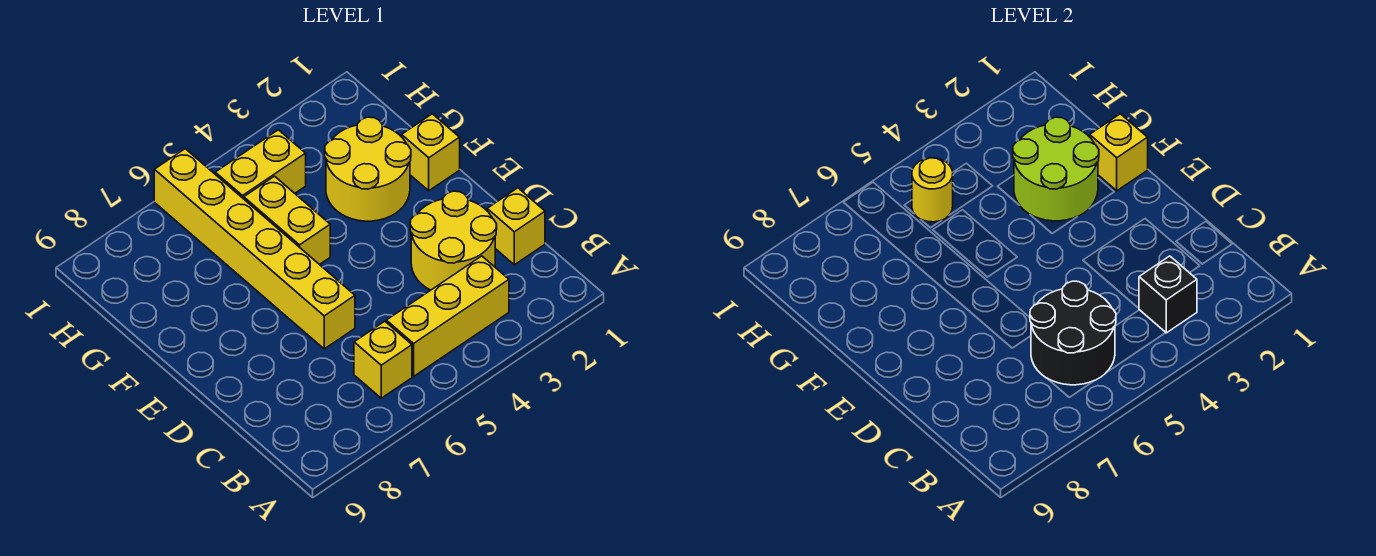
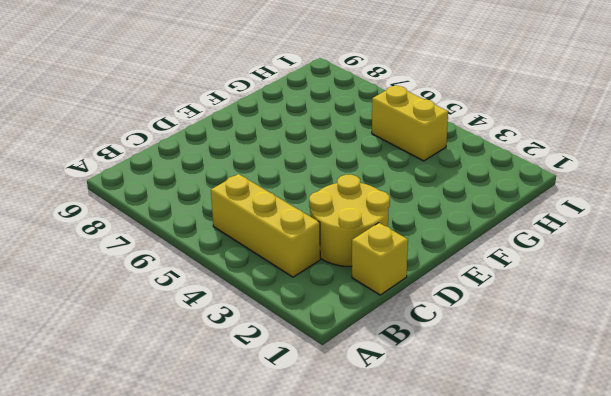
none -> yellow brick B6 level 1
none -> yellow brick D6:I6 level 1
none -> yellow brick F1 level 1

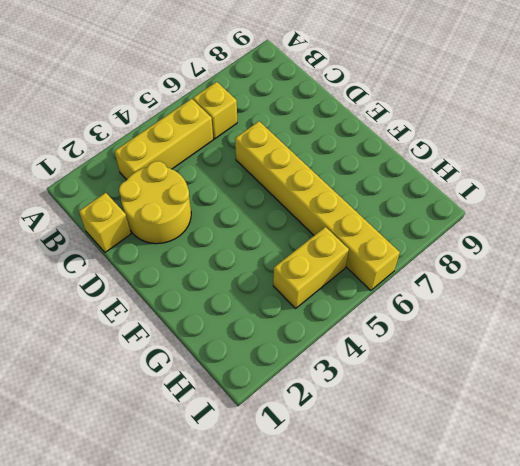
none -> yellow brick F1 level 1
none -> yellow round brick F2:G3 level 1
none -> yellow brick F5:G5 level 1

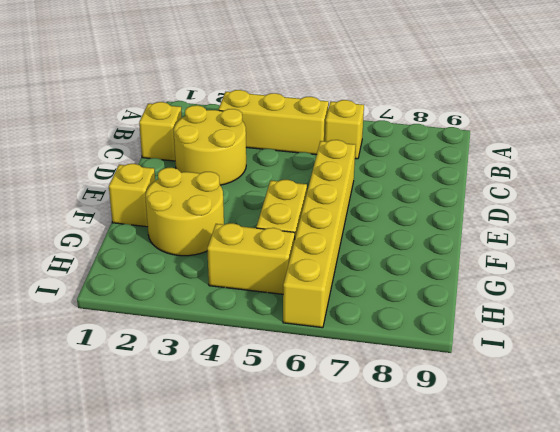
none -> black brick B3 level 2
none -> black round brick B5:C6 level 2
none -> yellow brick F1 level 2

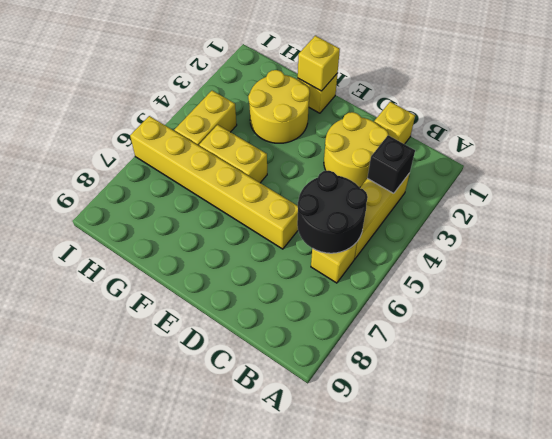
none -> lime round brick F2:G3 level 2
none -> yellow round brick H5 level 2

